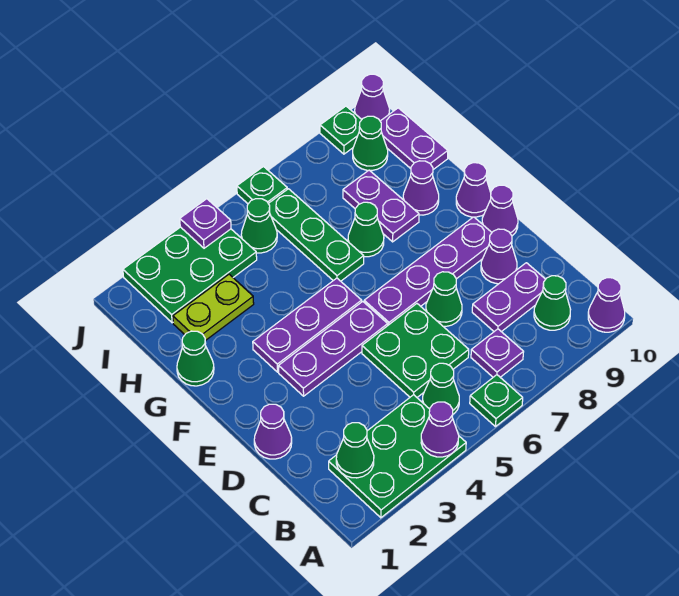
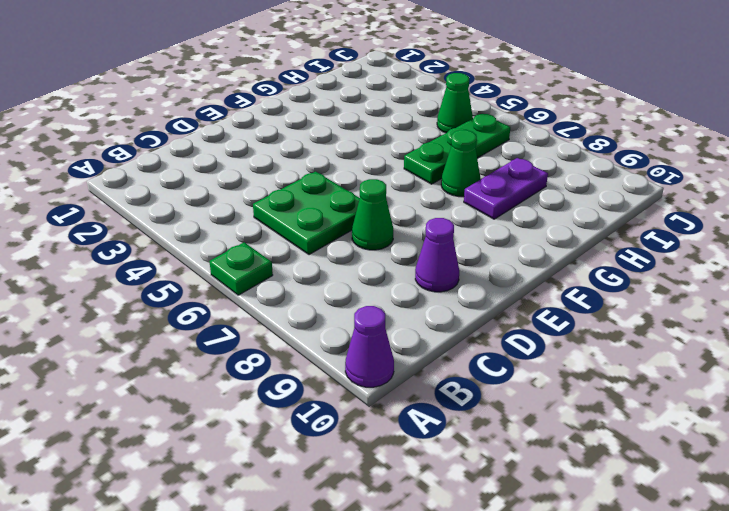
none -> green plate A2:B4 level 1
none -> green cone B5 level 1
none -> purple plate B7 level 1
none -> green cone B9 level 1

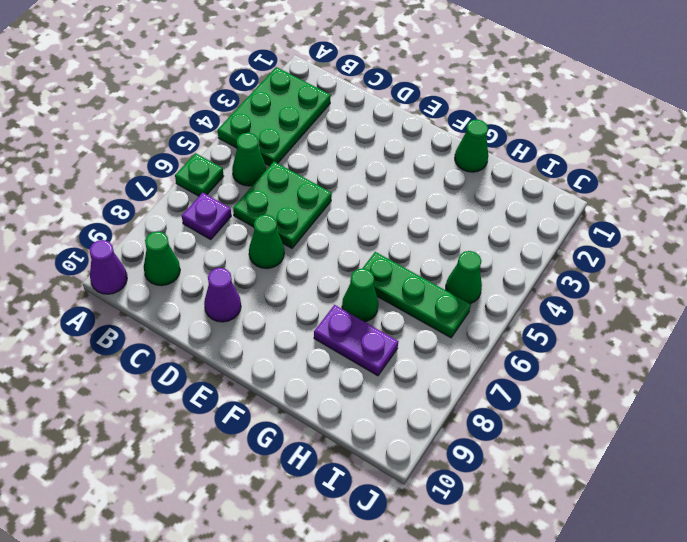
none -> purple plate C8:C9 level 1
none -> purple cone D1 level 1
none -> purple plate E3:E5 level 1
none -> purple plate E6:E9 level 1

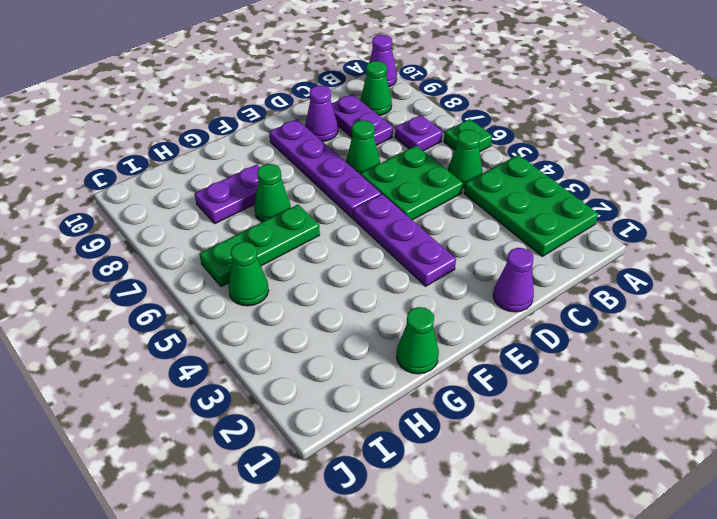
none -> purple cone E10 level 1
none -> purple plate F3:F5 level 1
none -> purple cone F10 level 1
none -> purple cone G9 level 1

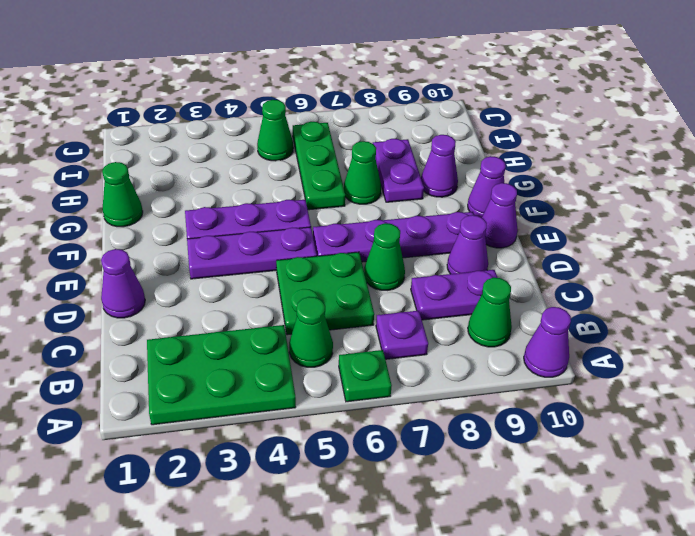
none -> lime plate H2:H3 level 1
none -> purple plate H10:I10 level 1
none -> green plate I2:J4 level 1
none -> green cone I9 level 1

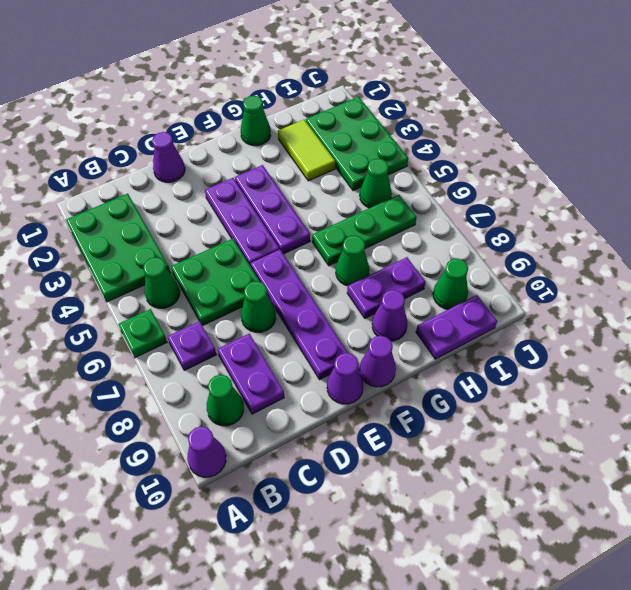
lime tile H2:H3 level 1 -> lime plate H2:H3 level 1
none -> purple cone D9 level 1
none -> green plate J6 level 1
none -> green plate J9 level 1
none -> purple cone J10 level 1

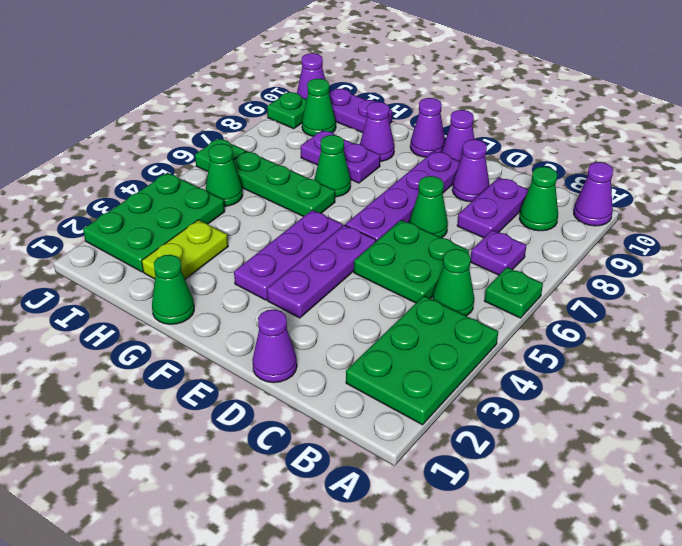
none -> purple cone A4 level 2
none -> green cone B2 level 2
none -> purple plate J4 level 2

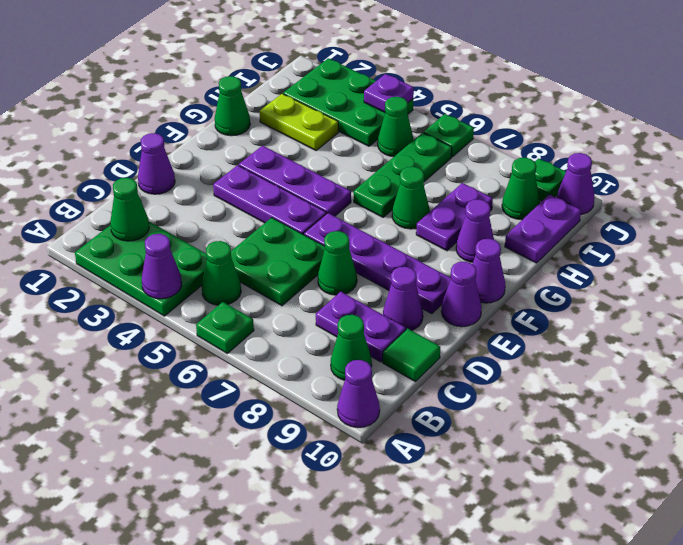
green tile C10 level 1 -> none
none -> purple plate B7 level 1

